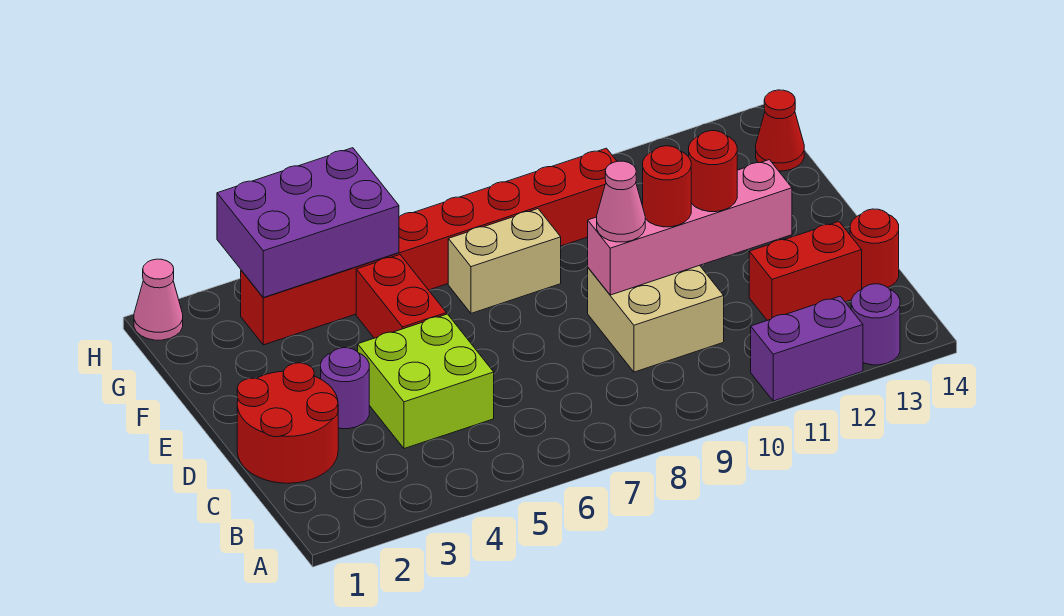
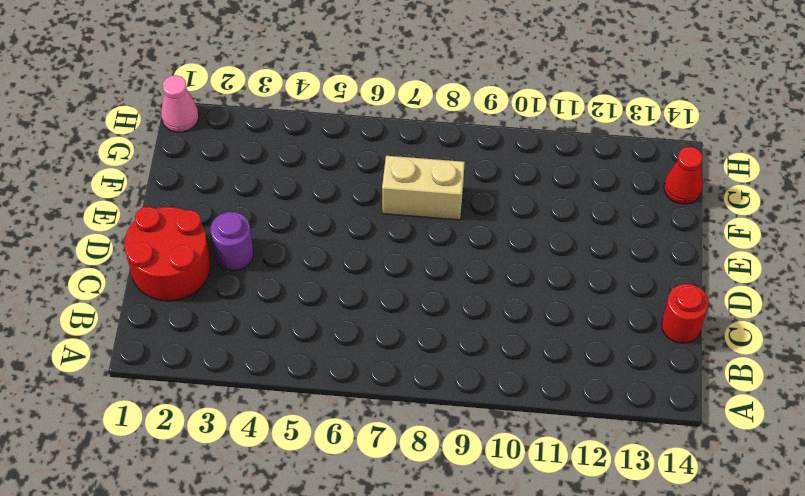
none -> purple brick A11:A12 level 1
none -> purple round brick A13 level 1
none -> lime brick C4:D5 level 1

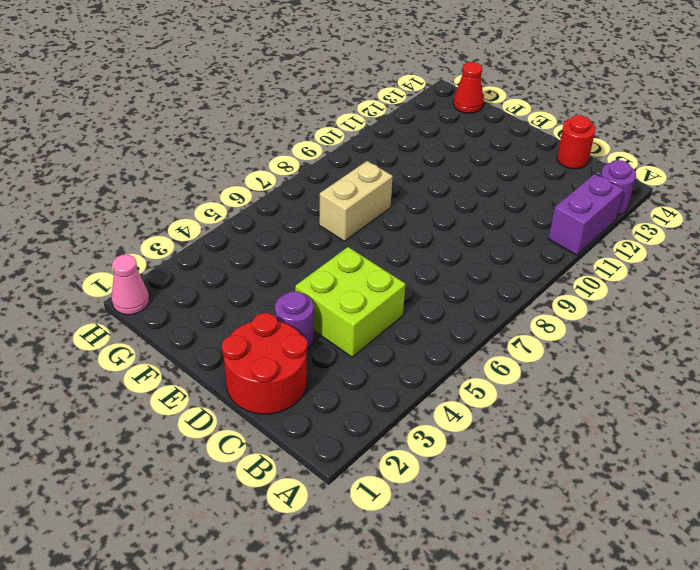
none -> tan brick C9:D10 level 1
none -> red brick C12:C13 level 1
none -> red brick E5:F5 level 1

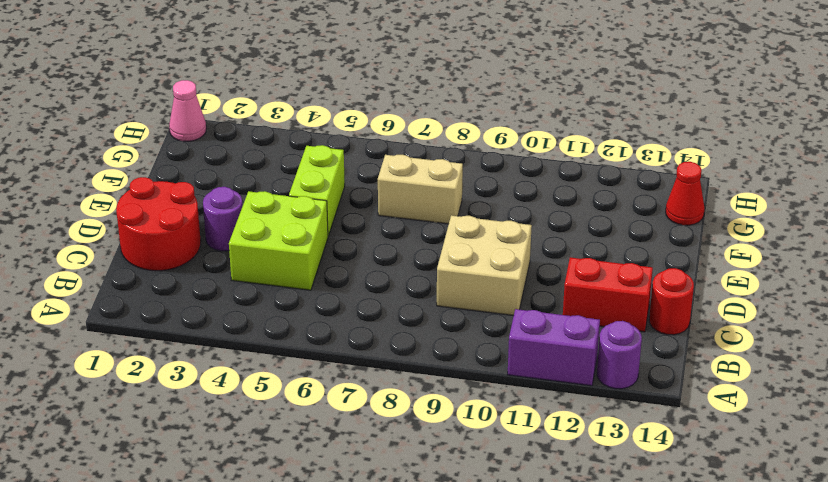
lime brick E5:F5 level 1 -> red brick E5:F5 level 1
none -> red brick G3:G10 level 1
none -> pink brick D9:D12 level 2
none -> purple brick G3:H5 level 2

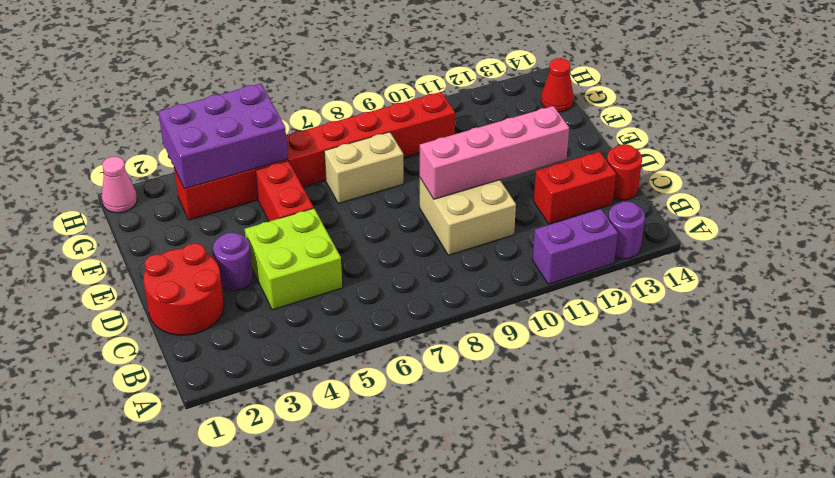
none -> pink cone D9 level 3
none -> red round brick D10 level 3
none -> red round brick D11 level 3

